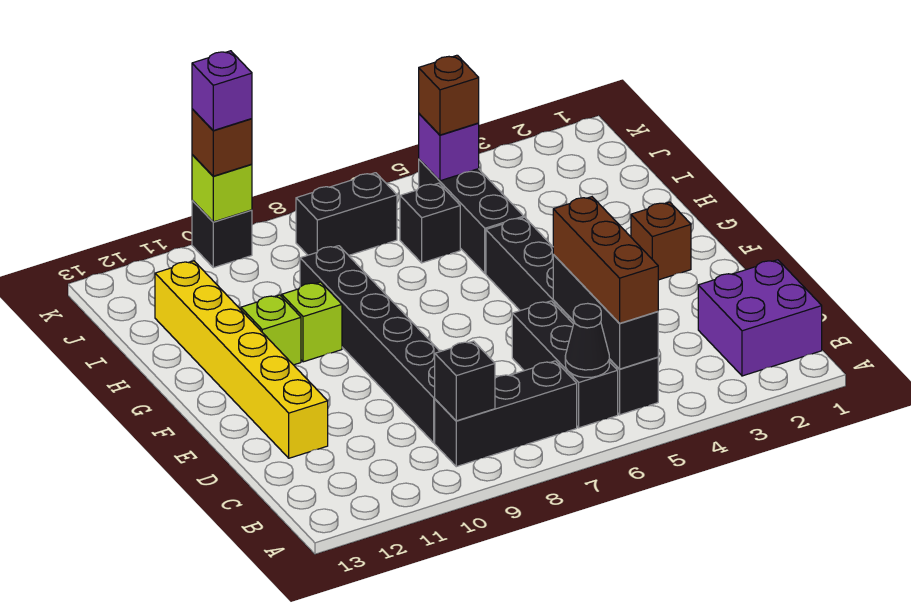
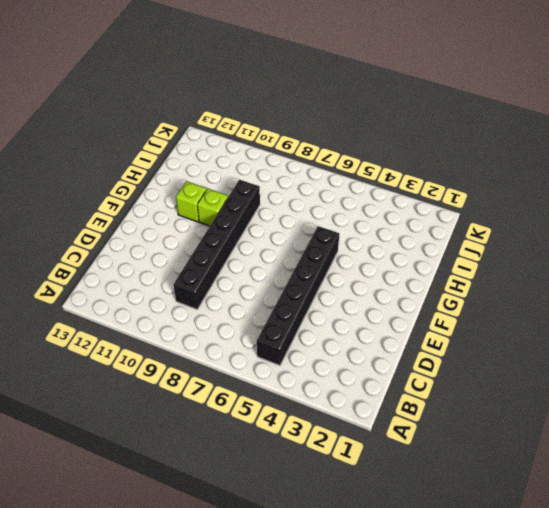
none -> purple brick B1:C2 level 1
none -> black brick B6:D6 level 1
none -> black brick B7:B9 level 1

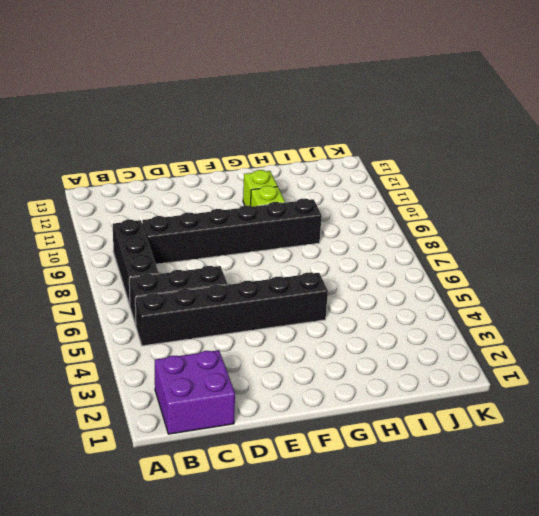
none -> yellow brick D12:I12 level 1
none -> brown brick F2 level 1
none -> black brick H5:J5 level 1

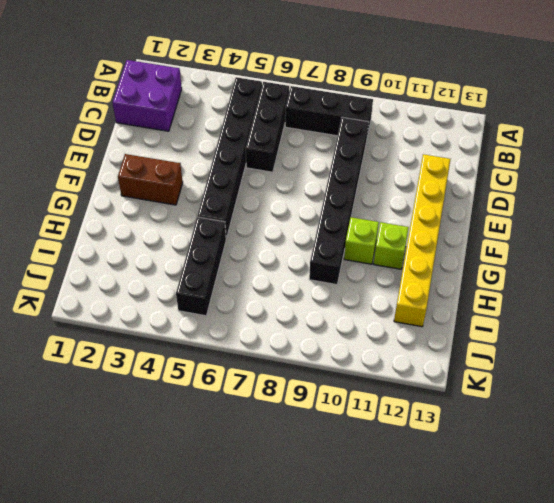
brown brick F2:F3 level 1 -> brown brick F2 level 1
none -> black brick I6 level 1
none -> black brick J7:J8 level 1
none -> black brick K10 level 1

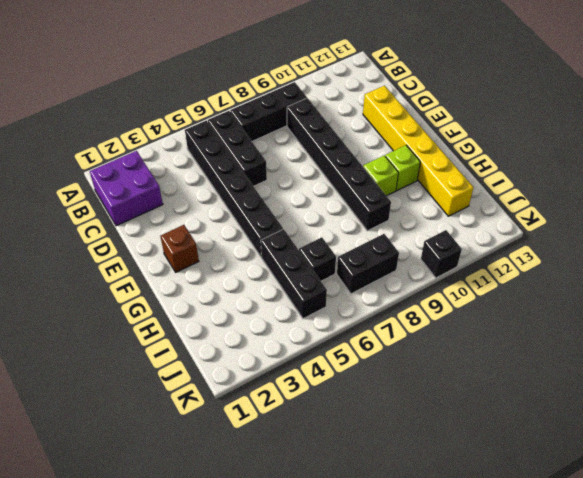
none -> black brick B5:D5 level 2
none -> black cone B6 level 2
none -> black brick B9 level 2

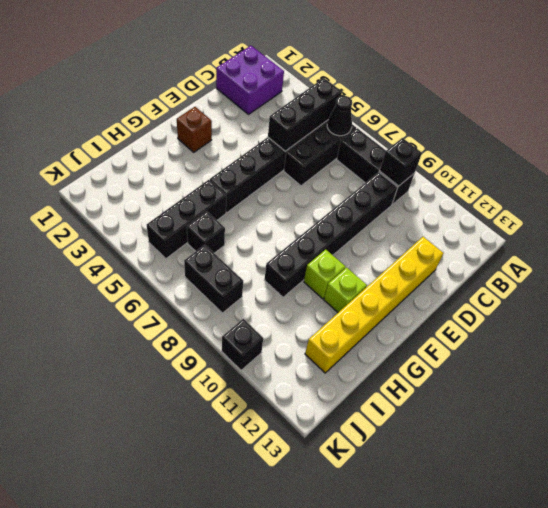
none -> purple brick J5 level 2
none -> lime brick K10 level 2
none -> brown brick B5:D5 level 3

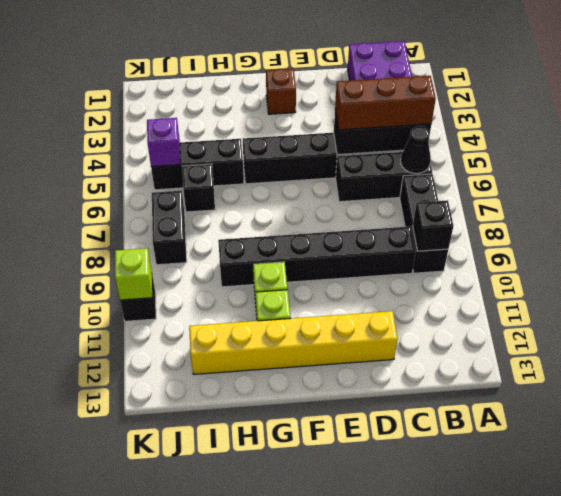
none -> brown brick J5 level 3
none -> brown brick K10 level 3
none -> purple brick K10 level 4

